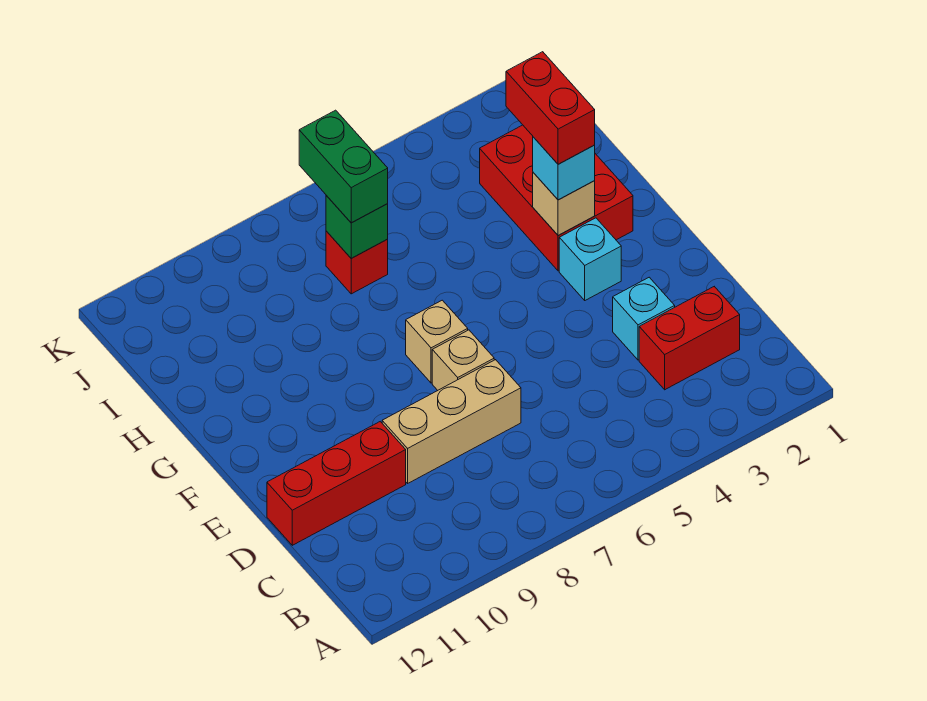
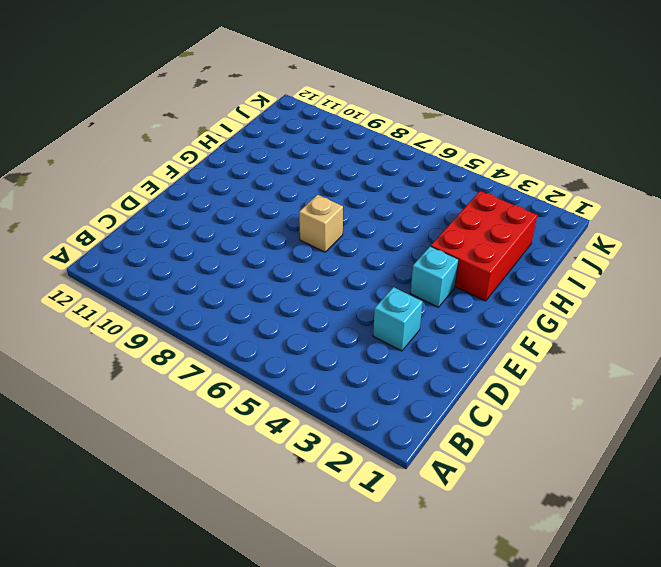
none -> red brick C2:C3 level 1
none -> tan brick D7:D9 level 1
none -> red brick D10:D12 level 1

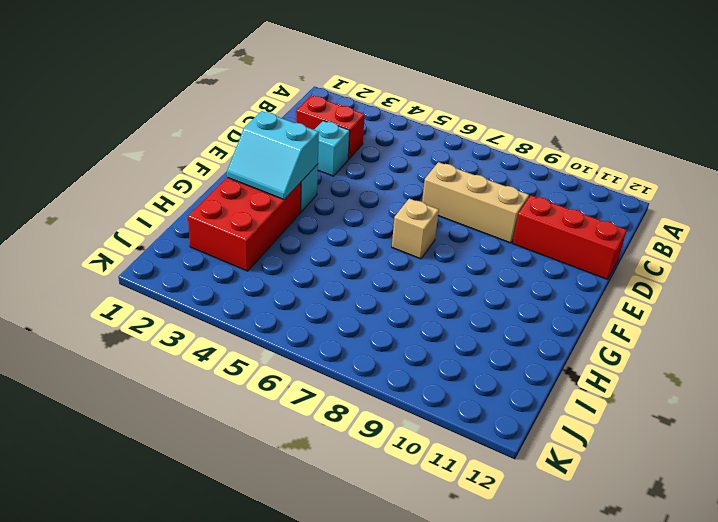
cyan slope F2:G3 level 2 top F -> tan brick G3 level 2
none -> tan brick E7 level 1
none -> red brick I7 level 1
none -> green brick I7 level 2

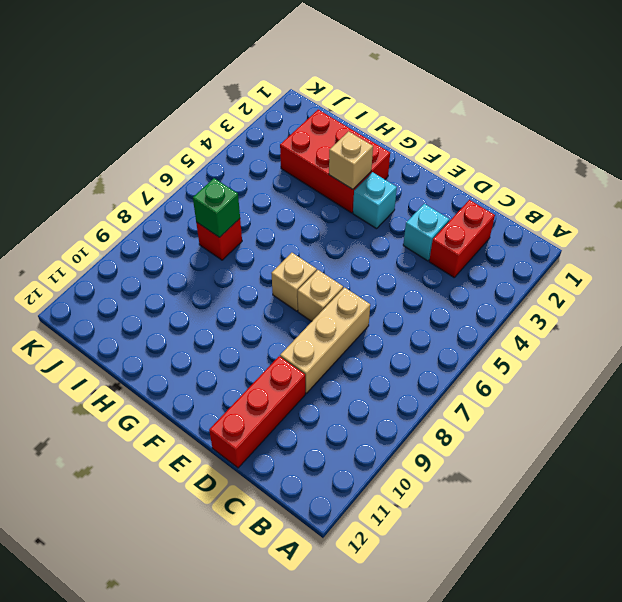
none -> cyan brick G3 level 3
none -> green brick I7:J7 level 3
none -> red brick G3:H3 level 4

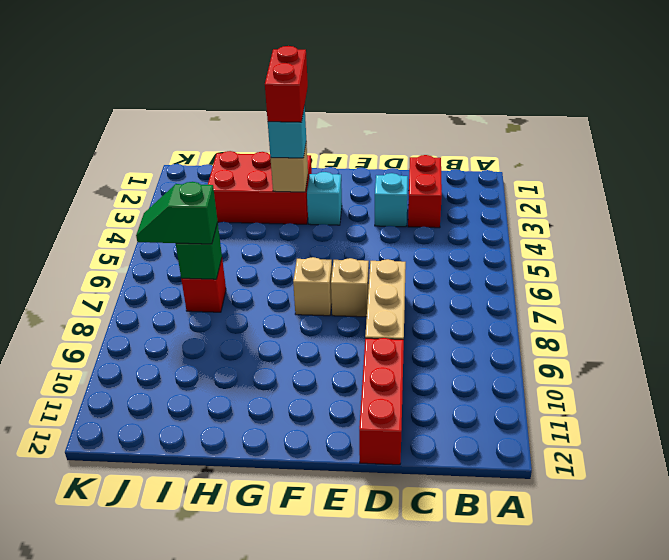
red brick G2:G3 level 4 -> red brick G3:H3 level 4
green slope I7:J7 level 3 top I -> green brick I7:J7 level 3

